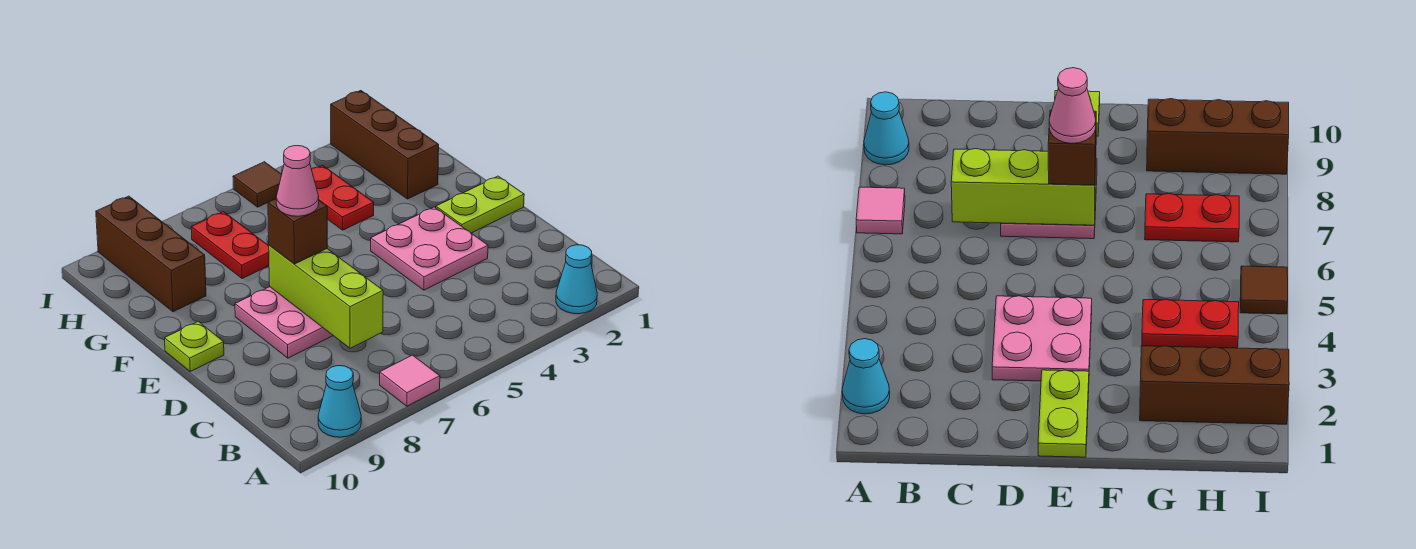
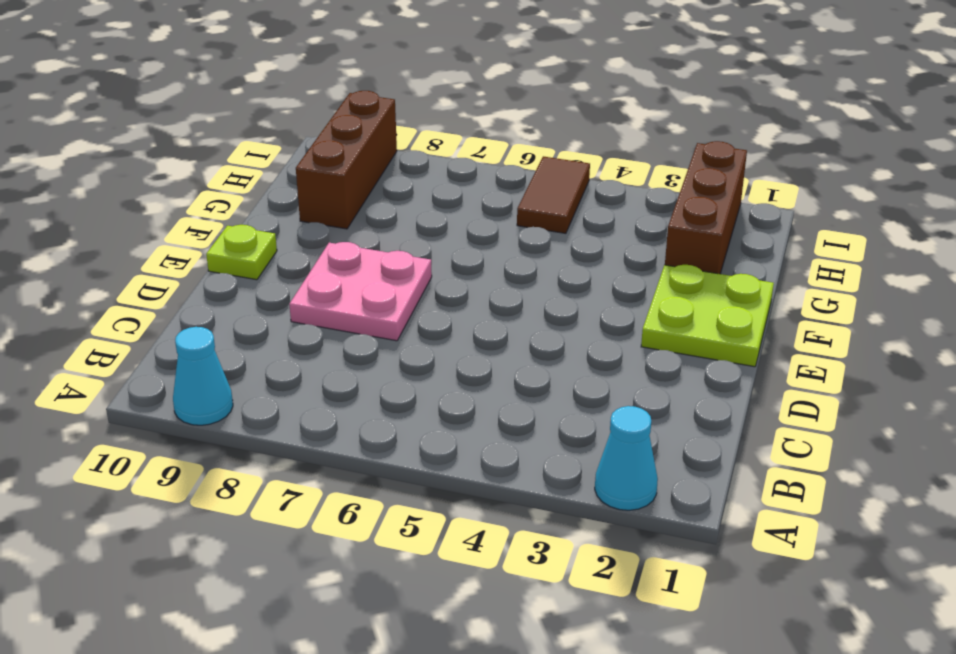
lime plate E1:F2 level 1 -> lime plate E1:E2 level 1
brown tile H5:I5 level 1 -> brown tile I5 level 1
none -> pink tile A7 level 1
none -> pink plate D3:E4 level 1
none -> red plate G4:H4 level 1

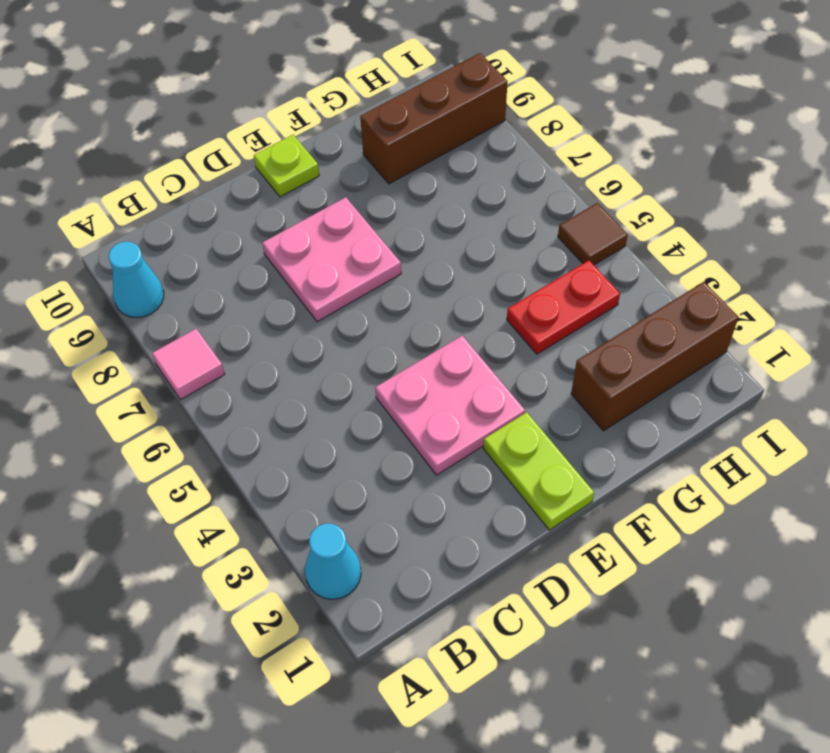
none -> red plate G7:H7 level 1
none -> lime brick C7:E7 level 2
none -> brown brick E7 level 3

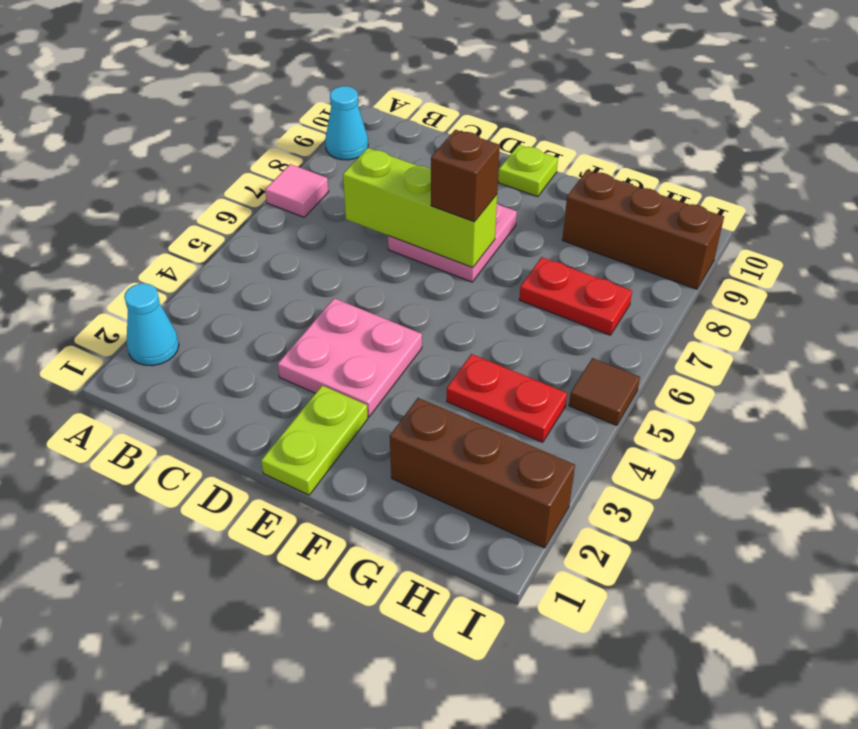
none -> pink cone E7 level 4

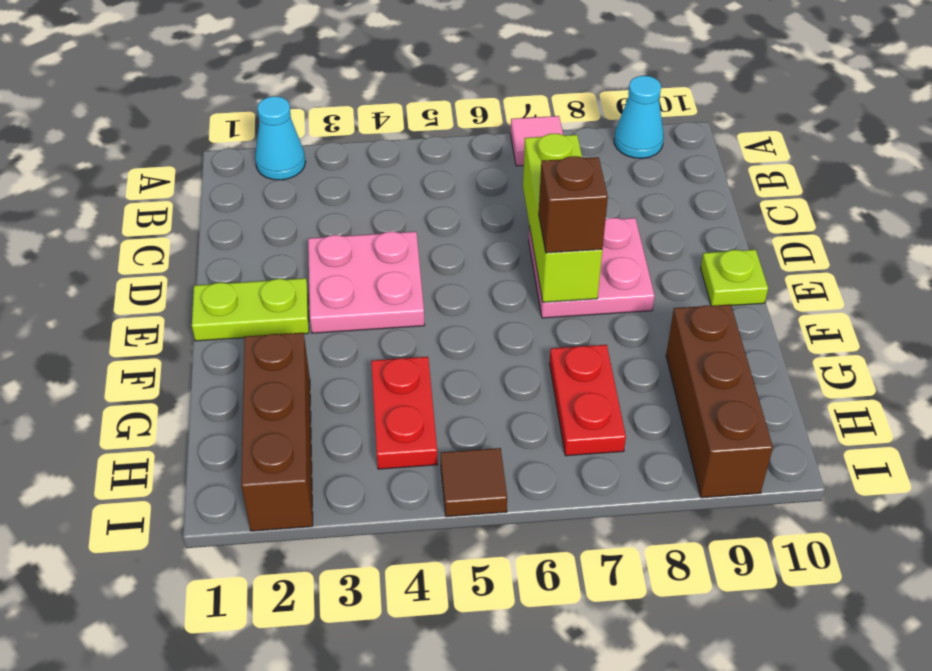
none -> pink cone E7 level 4

